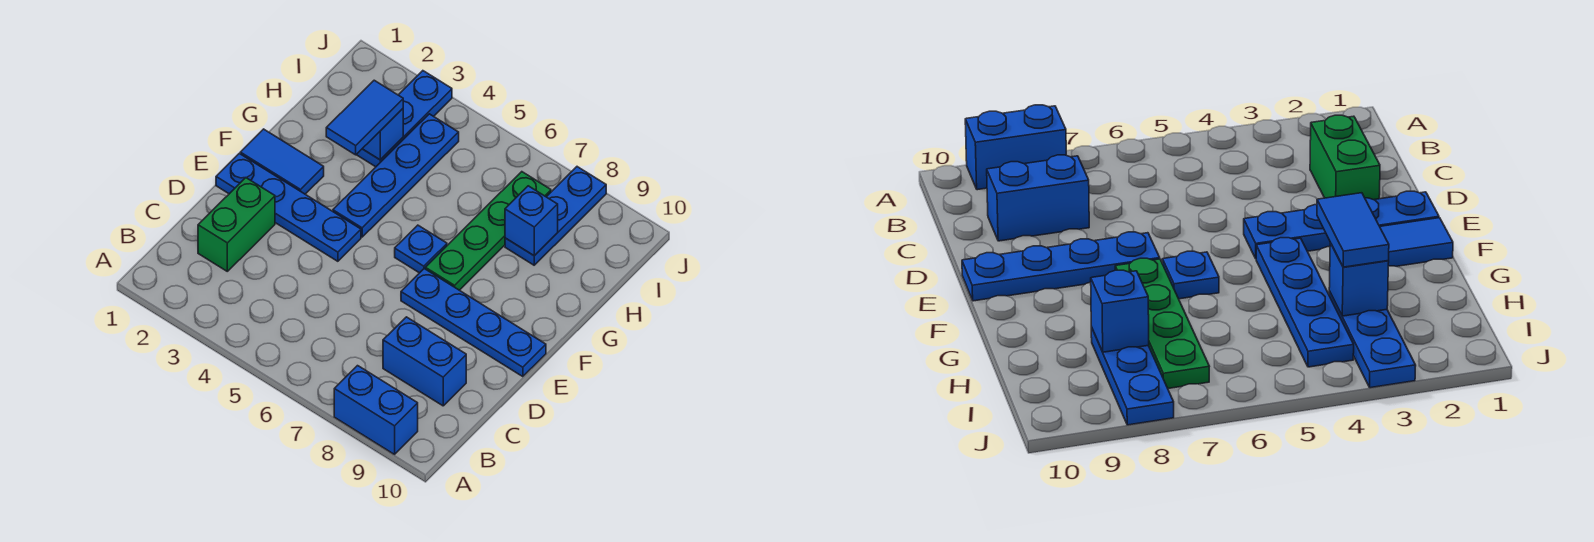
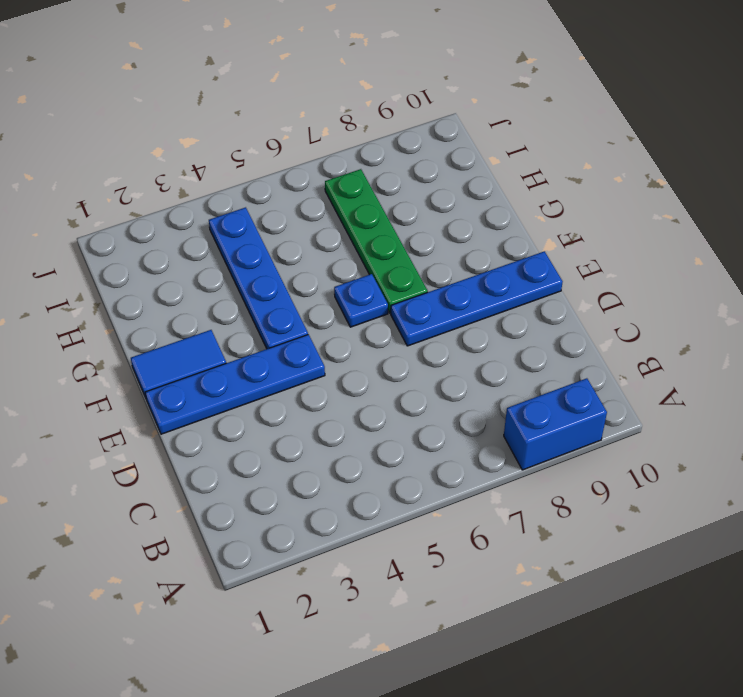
none -> green brick C2:D2 level 1
none -> blue brick C8:C9 level 1
none -> blue plate H3:J3 level 1

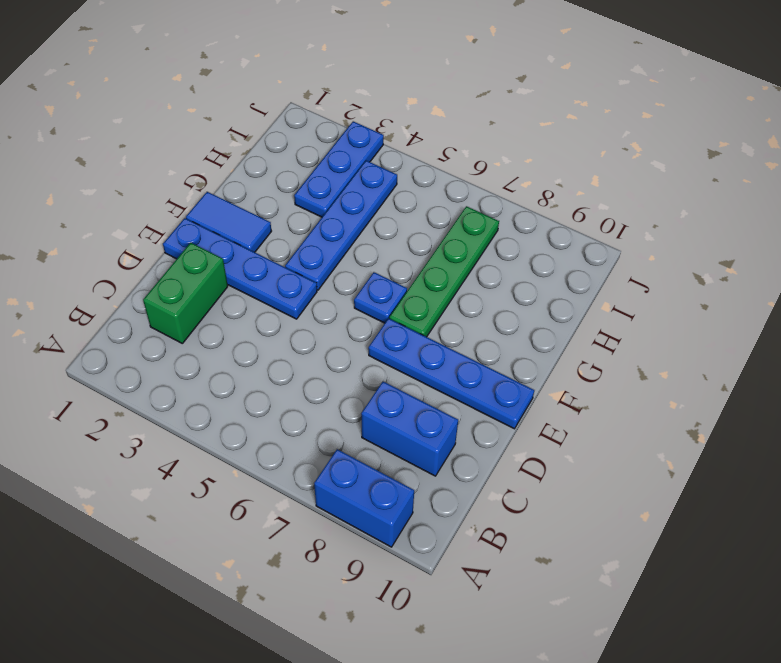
none -> blue plate H8:J8 level 1
none -> blue brick H3 level 2
none -> blue brick H8 level 2

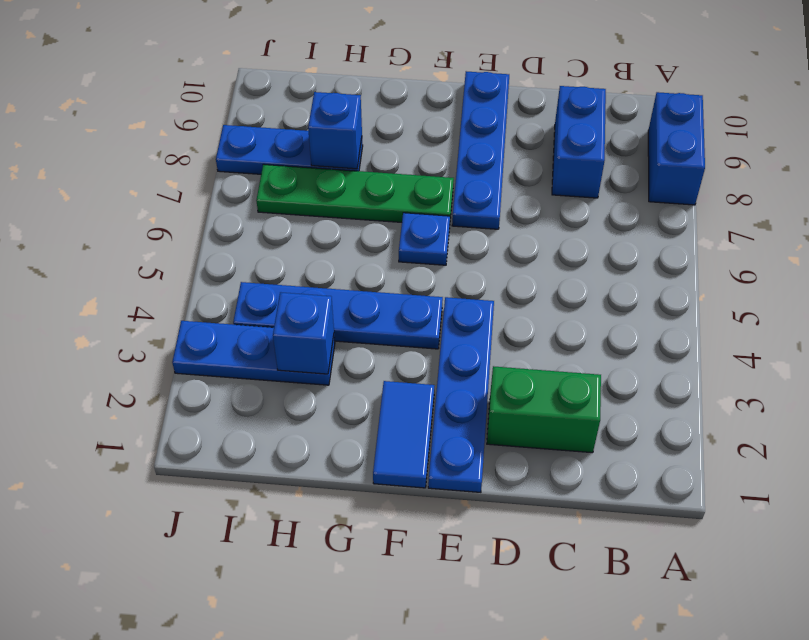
none -> blue tile G3:H3 level 3

